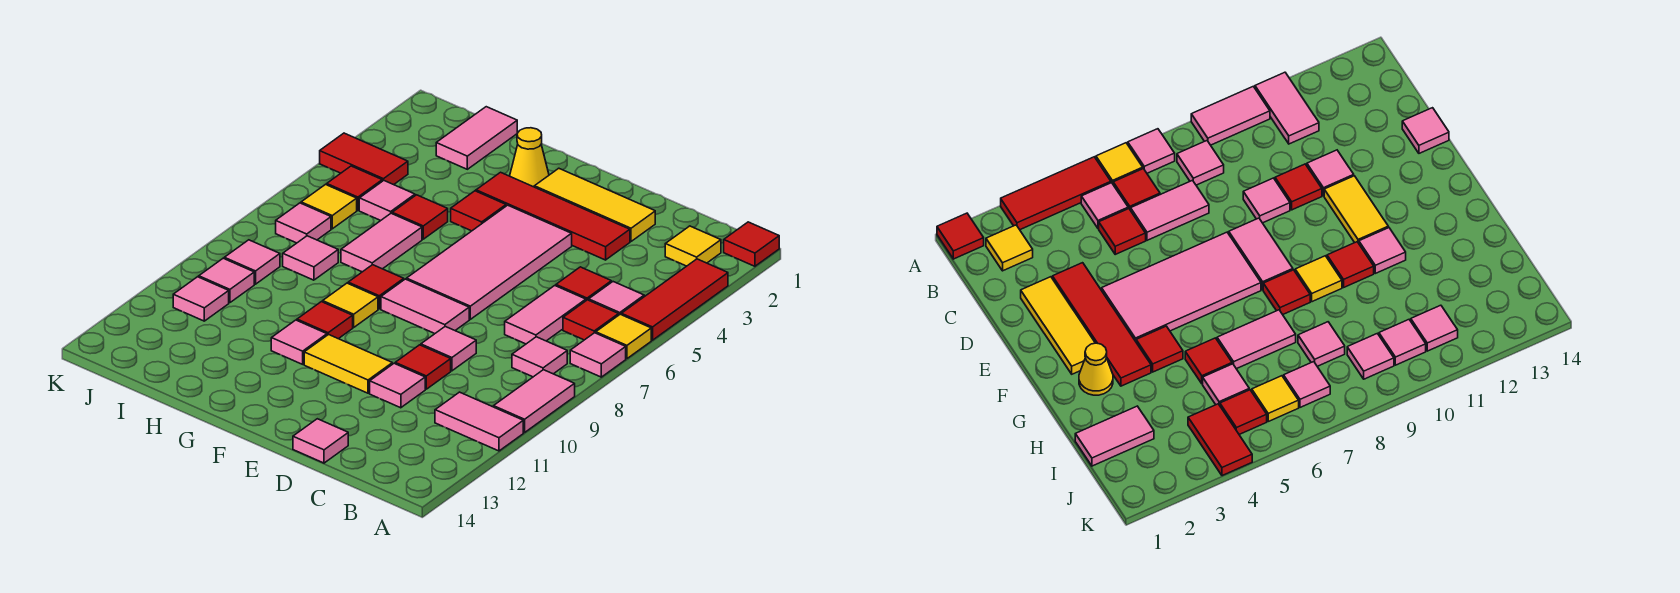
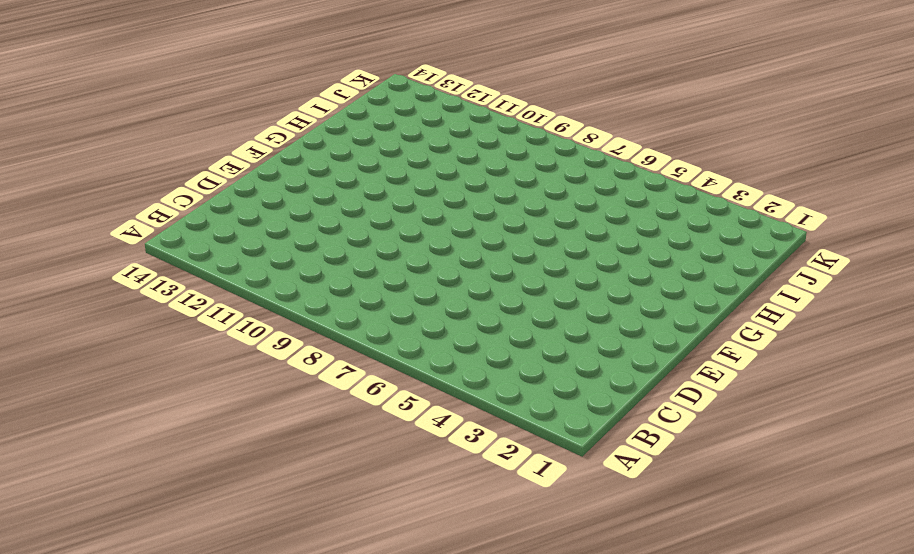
none -> red tile A1 level 1
none -> red tile A3:A5 level 1
none -> yellow tile A6 level 1
none -> pink tile A7 level 1

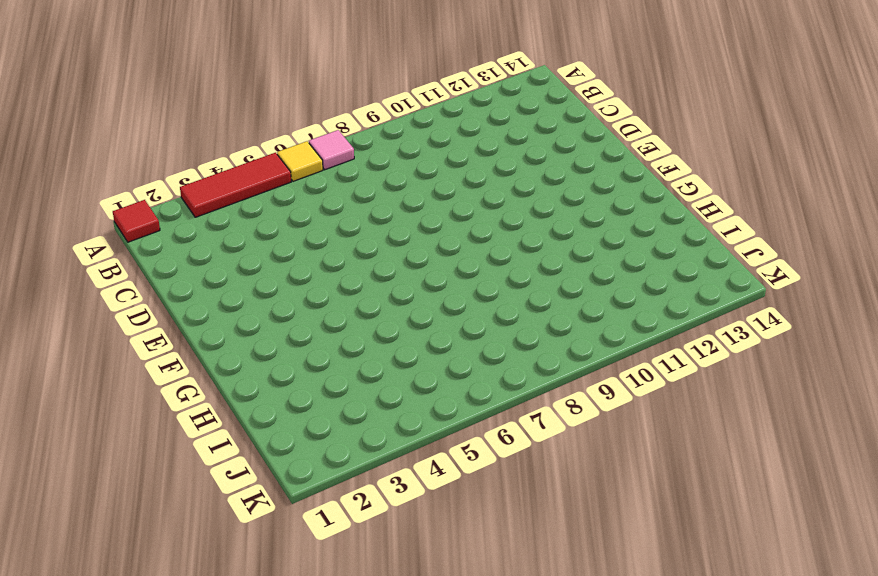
none -> pink tile A9:A10 level 1
none -> pink tile A11:B11 level 1
none -> yellow tile B2 level 1
none -> pink tile B5 level 1

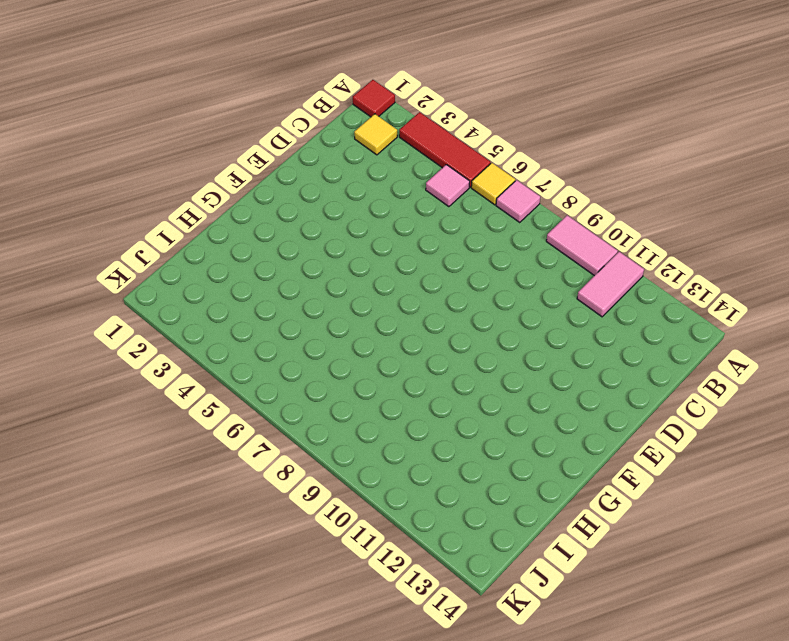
none -> red tile B6 level 1
none -> pink tile B8 level 1
none -> red tile C5 level 1
none -> pink tile C6:C7 level 1

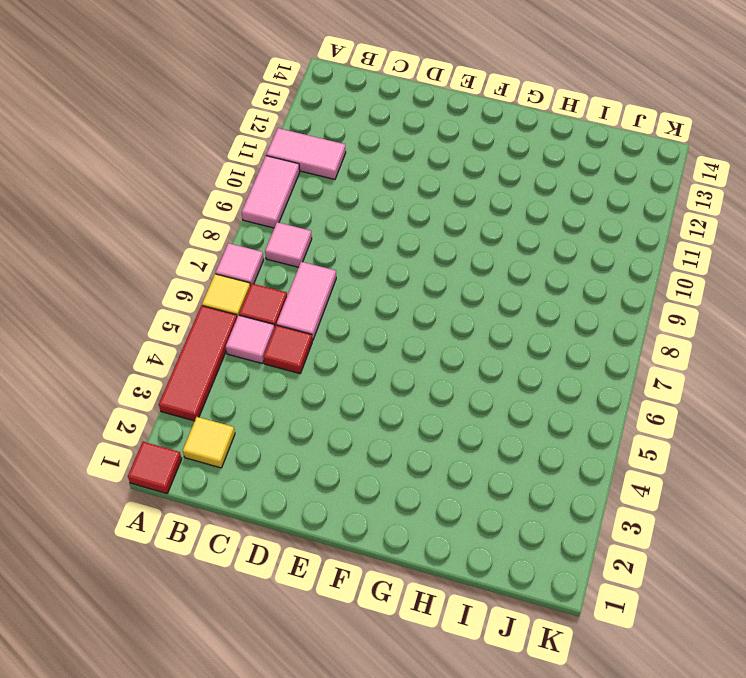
none -> yellow tile D2:F2 level 1
none -> red tile D3:G3 level 1
none -> pink tile D9 level 1
none -> red tile D10 level 1

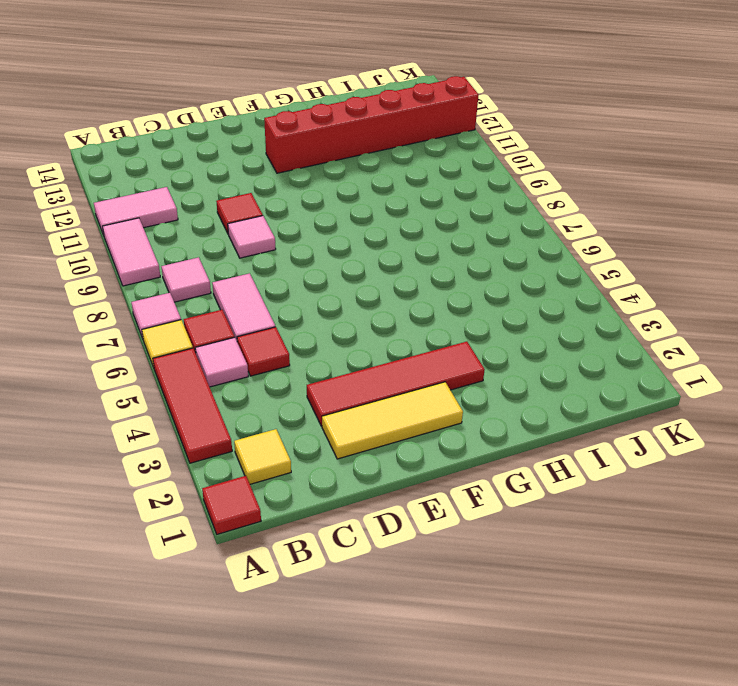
red brick F12:K12 level 1 -> none
none -> pink tile D11 level 1
none -> pink tile D14 level 1
none -> pink tile E4:F7 level 1
none -> pink tile E8:F8 level 1

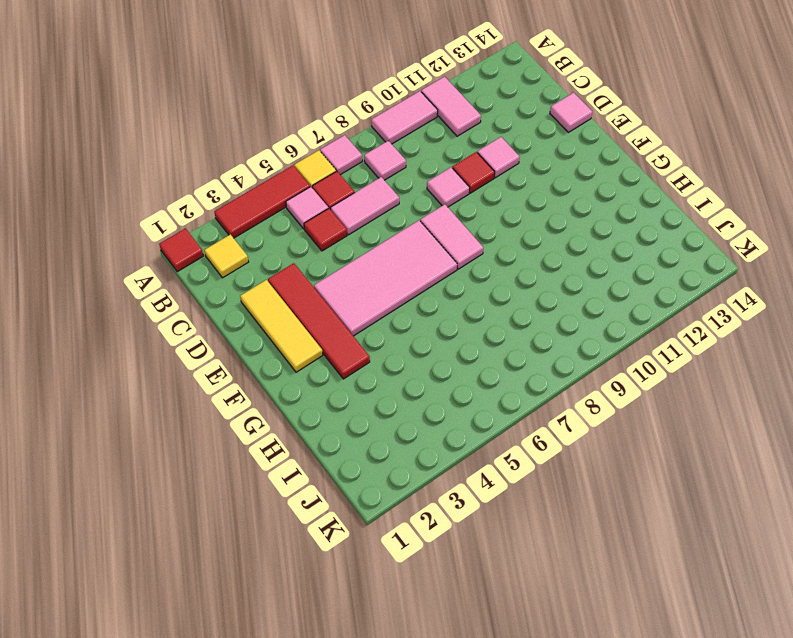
none -> yellow tile E11:F11 level 1
none -> yellow cone G2 level 1
none -> red tile G4 level 1
none -> red tile G8 level 1

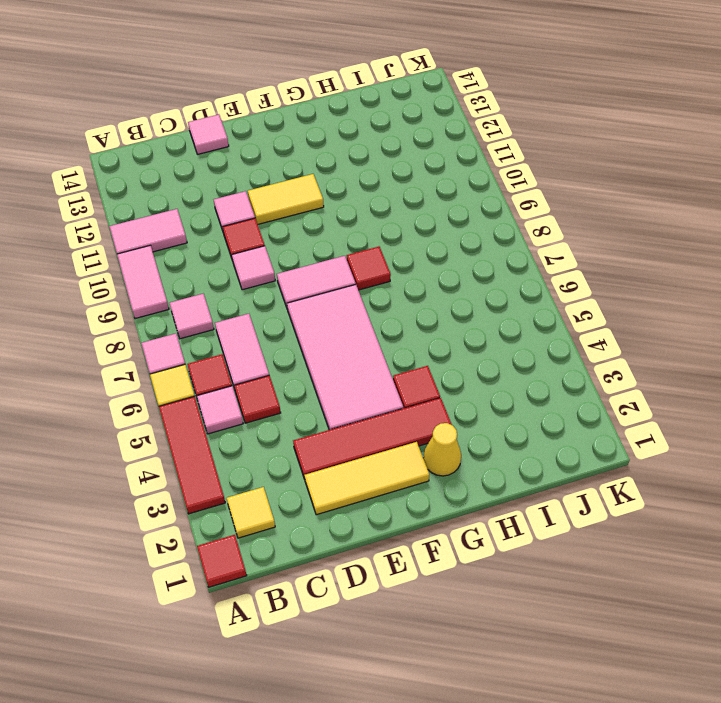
none -> yellow tile G9 level 1
none -> red tile G10 level 1
none -> pink tile G11 level 1
none -> red tile H5 level 1

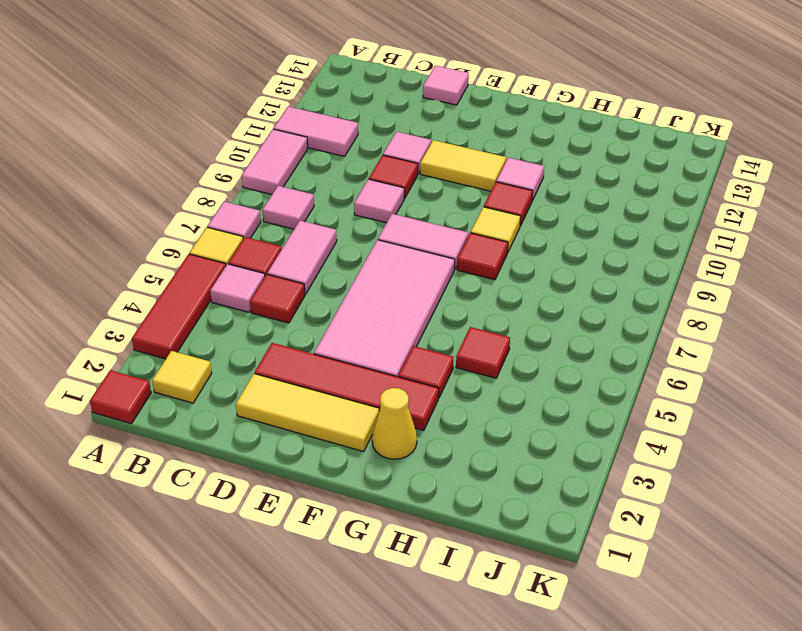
none -> pink tile H6:H7 level 1
none -> pink tile I1:I2 level 1
none -> pink tile I5 level 1
none -> pink tile I8 level 1

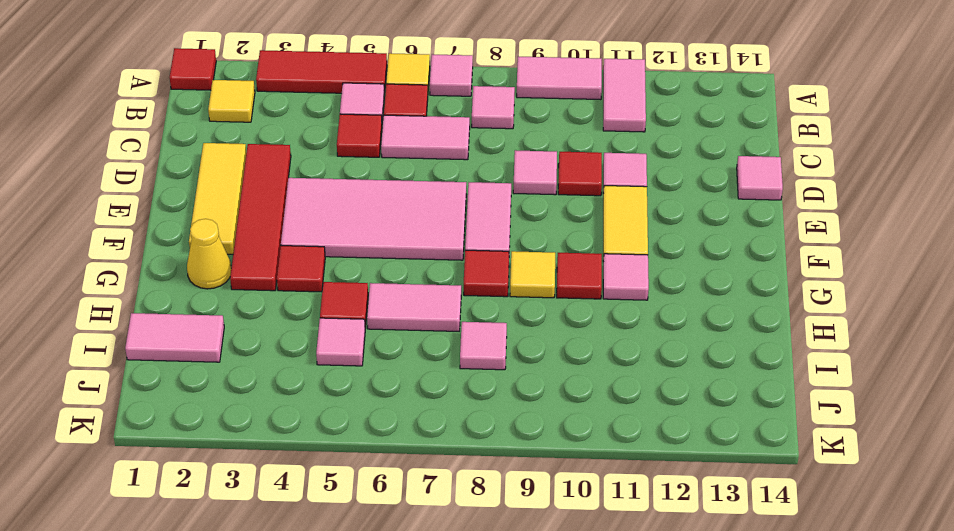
none -> red tile J4:K4 level 1
none -> red tile J5 level 1
none -> yellow tile J6 level 1
none -> pink tile J7 level 1

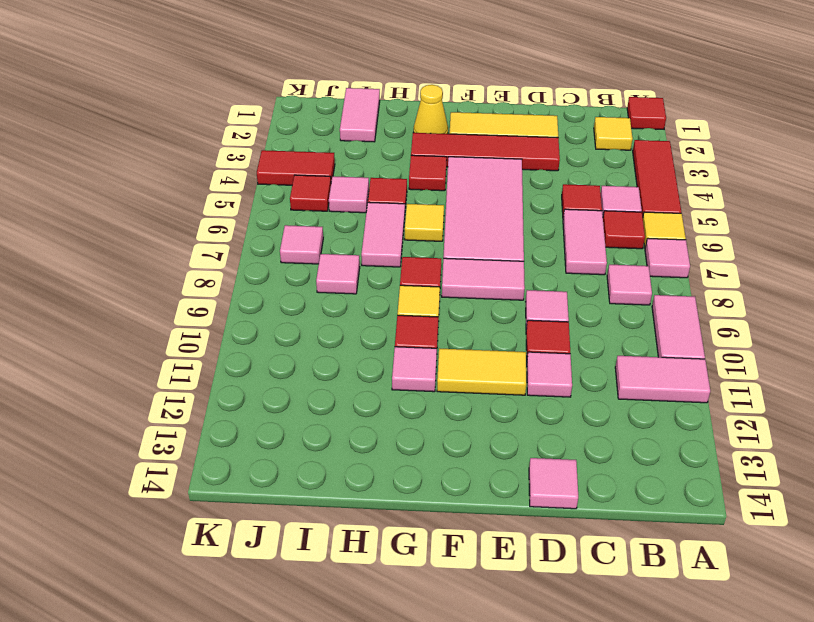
yellow tile G6 level 1 -> yellow tile J6 level 1
none -> pink tile J9 level 1
none -> pink tile J10 level 1
none -> pink tile J11 level 1

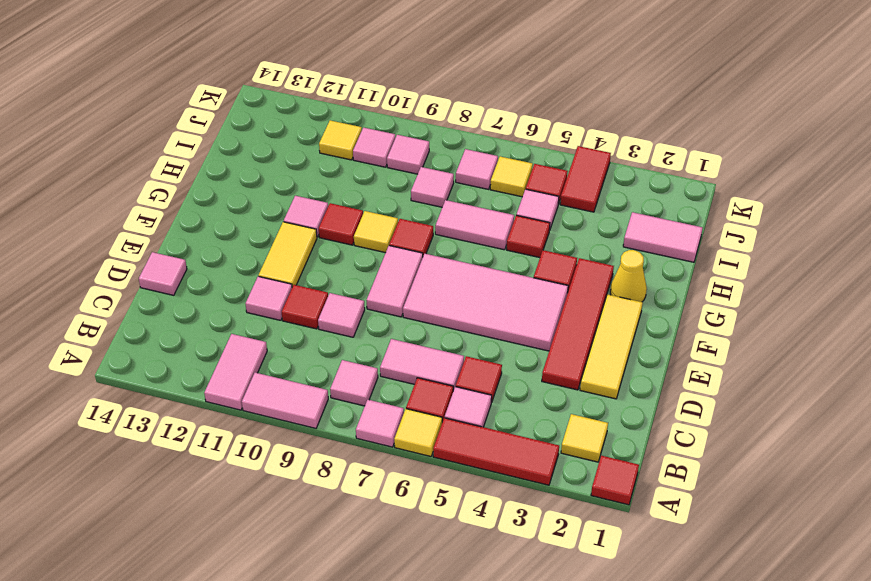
yellow tile J11 level 1 -> pink tile J11 level 1

